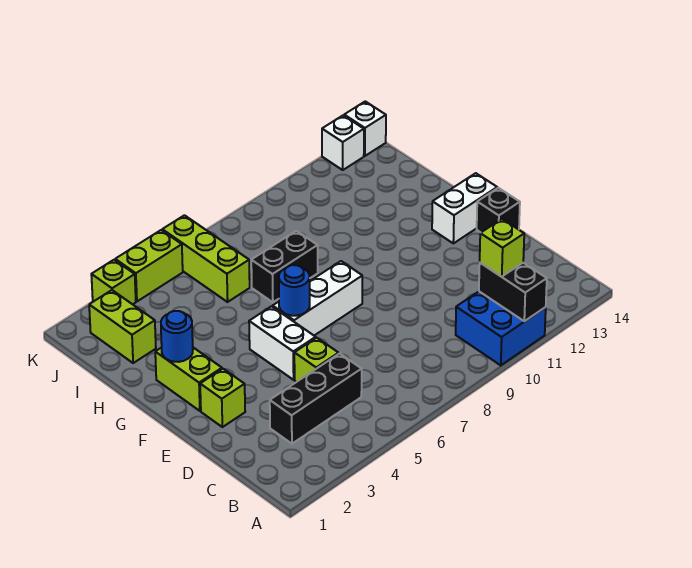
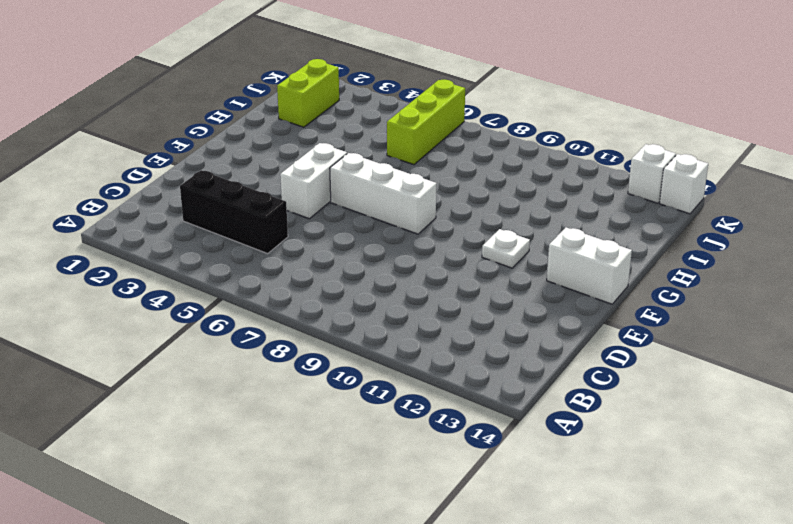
white plate F11 level 1 -> none
none -> blue brick A10:B11 level 1
none -> lime brick D5 level 1
none -> lime brick E2 level 1

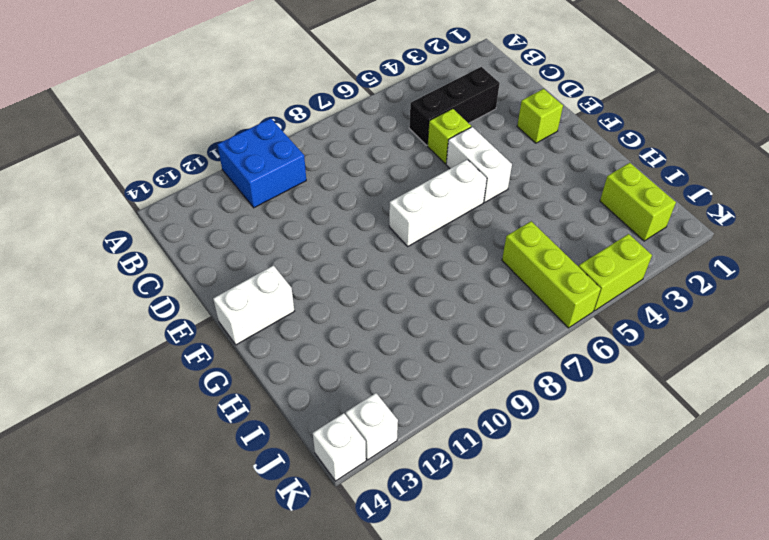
none -> black brick E14 level 1
none -> lime brick F2:G2 level 1
none -> black brick H7:H8 level 1

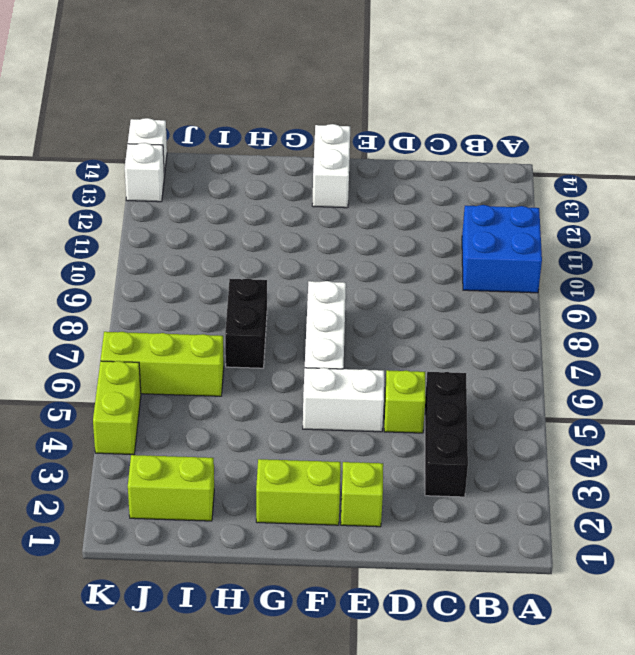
none -> black brick E14 level 1
none -> lime brick K3 level 1
none -> black brick A11:B11 level 2

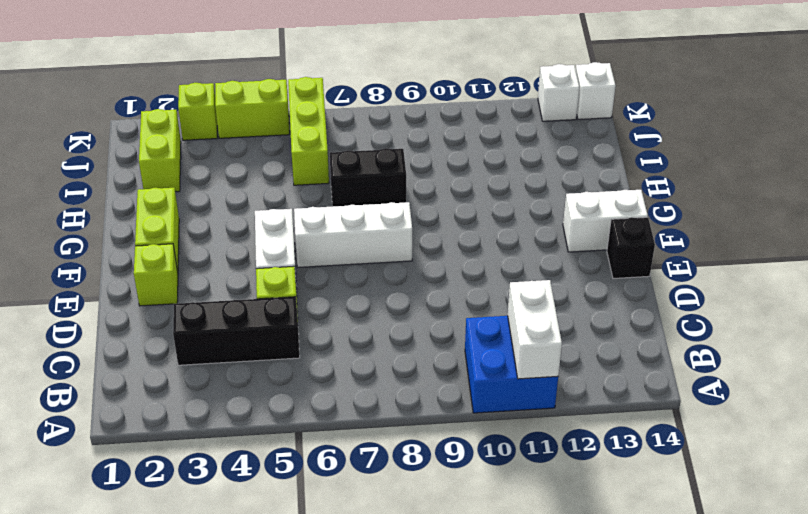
white brick A11:B11 level 2 -> black brick A11:B11 level 2
none -> blue round brick F6 level 2
none -> blue round brick G2 level 2
none -> lime brick B11 level 3

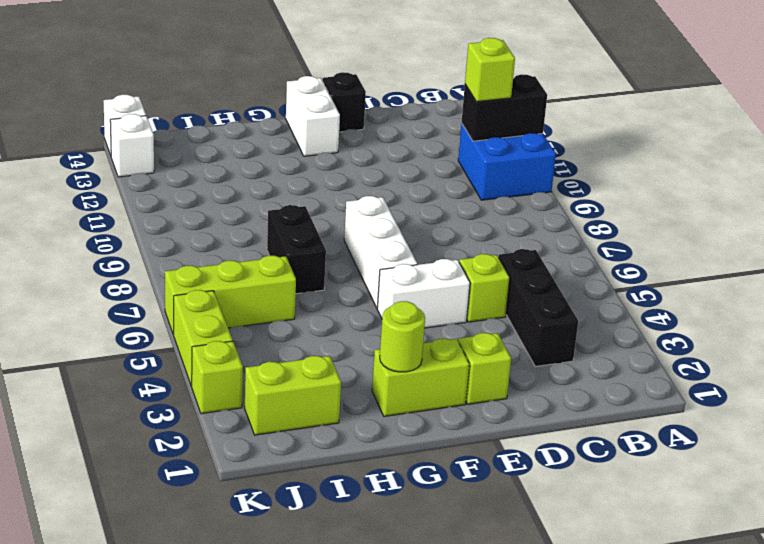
lime round brick G2 level 2 -> blue round brick G2 level 2
none -> blue round brick F6 level 2

